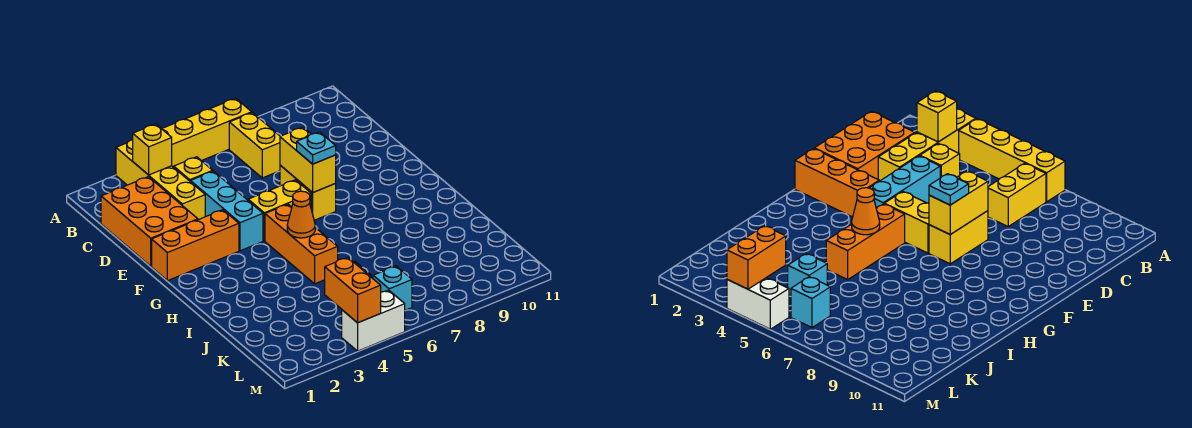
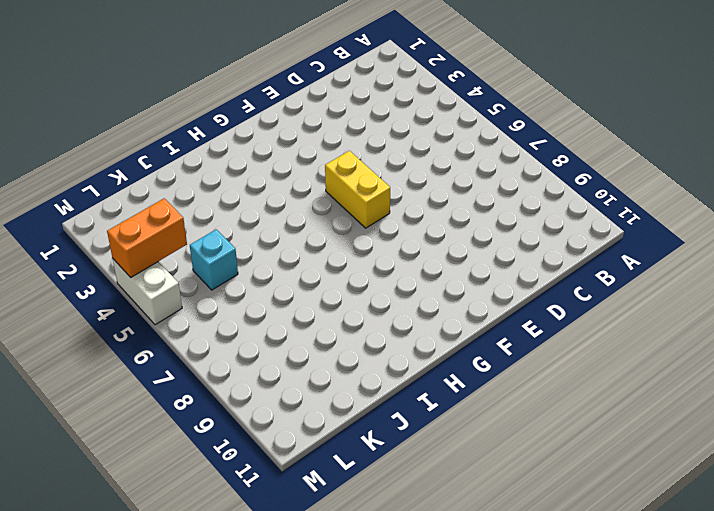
none -> yellow brick A3:D3 level 1
none -> yellow brick A4:A7 level 1
none -> yellow brick B7:C7 level 1

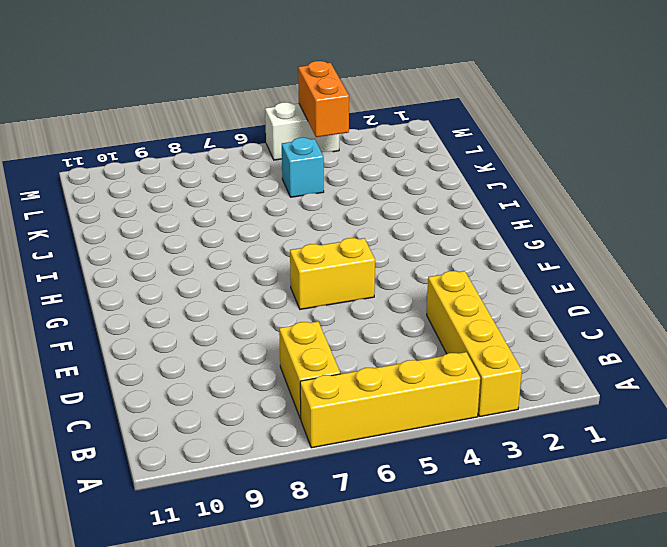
none -> orange brick C1:E2 level 1
none -> yellow brick C4 level 1
none -> cyan brick D4:F4 level 1

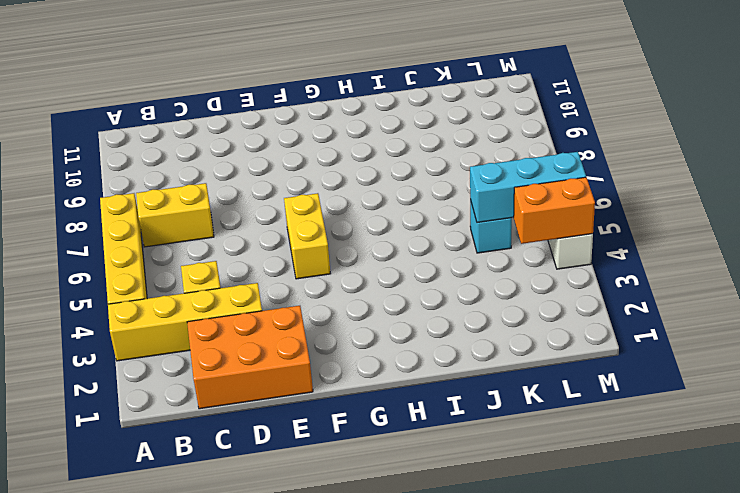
cyan brick K5:M5 level 2 -> cyan brick D4:F4 level 1
none -> yellow brick E7:F7 level 1
none -> orange brick F1:F3 level 1
none -> orange brick G5:I5 level 1

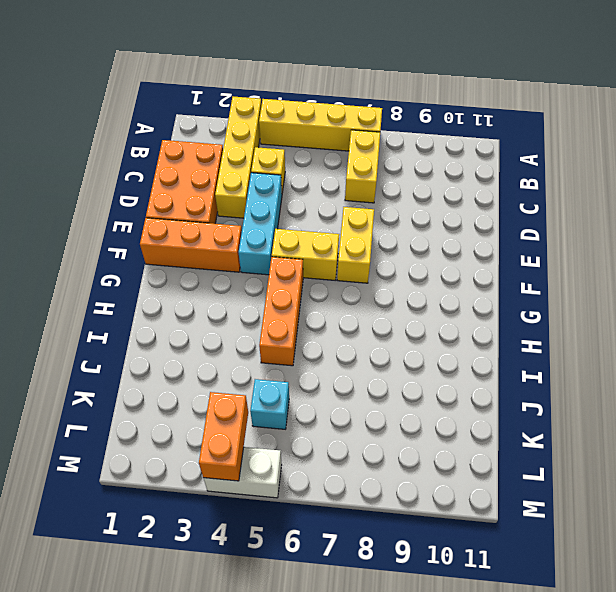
none -> cyan brick L6 level 1
none -> yellow brick B3 level 2
none -> yellow brick E7:F7 level 2

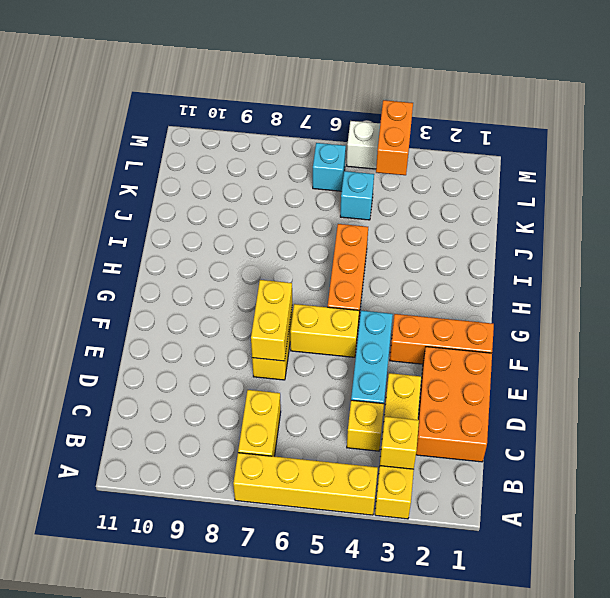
none -> orange cone H5 level 2
none -> cyan plate F7 level 3

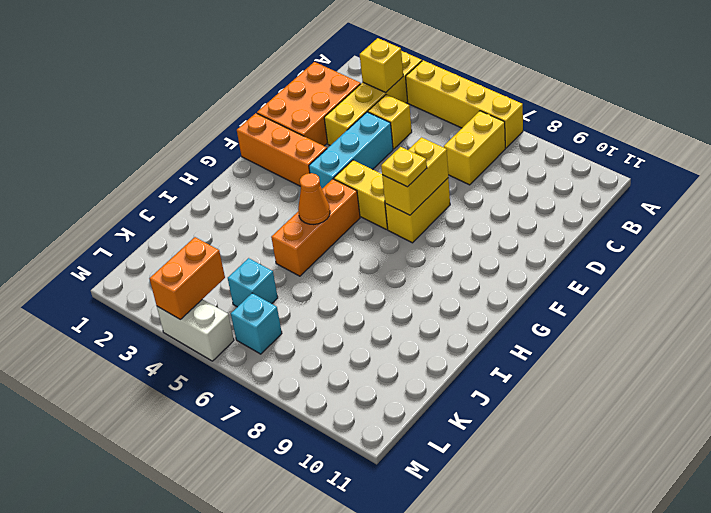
yellow plate F7 level 3 -> cyan plate F7 level 3

